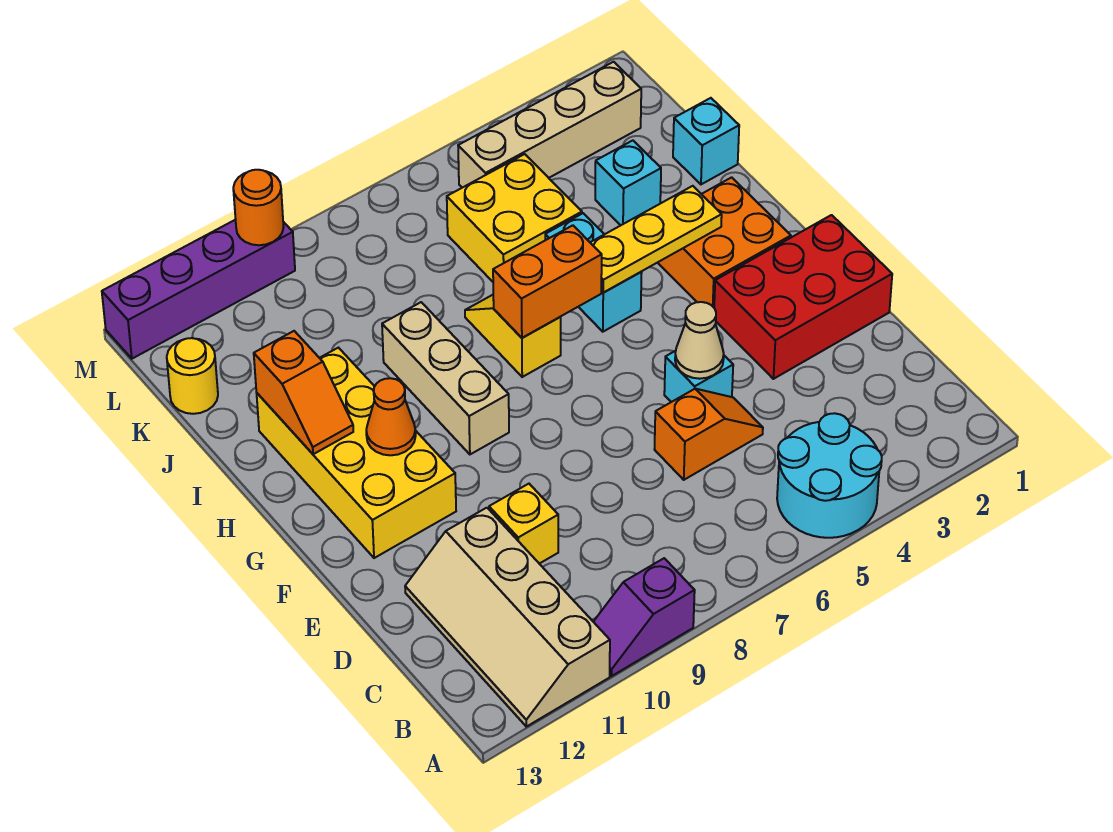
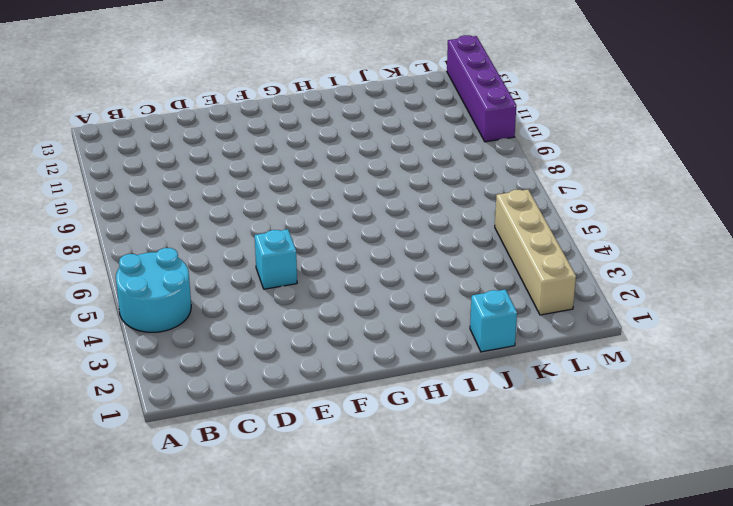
none -> purple slope A9:A10 level 1 top 9
none -> tan slope A11:D12 level 1 top 11
none -> orange slope D5:D6 level 1 top 6

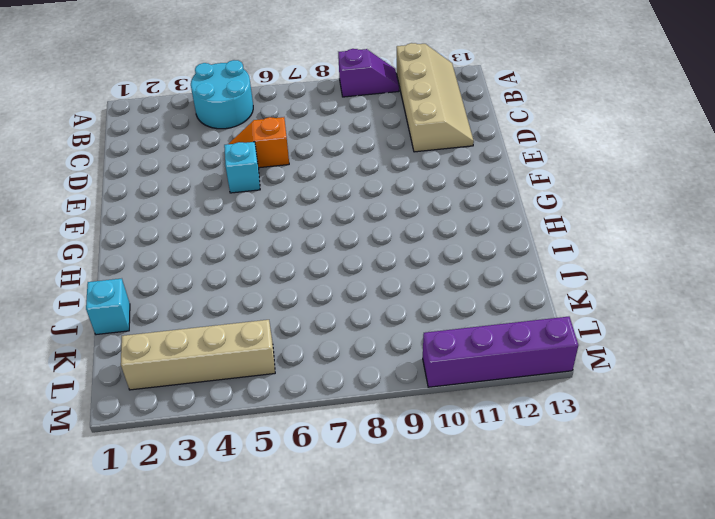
none -> yellow brick D10 level 1
none -> red brick E1:F3 level 1
none -> yellow brick F11:I12 level 1

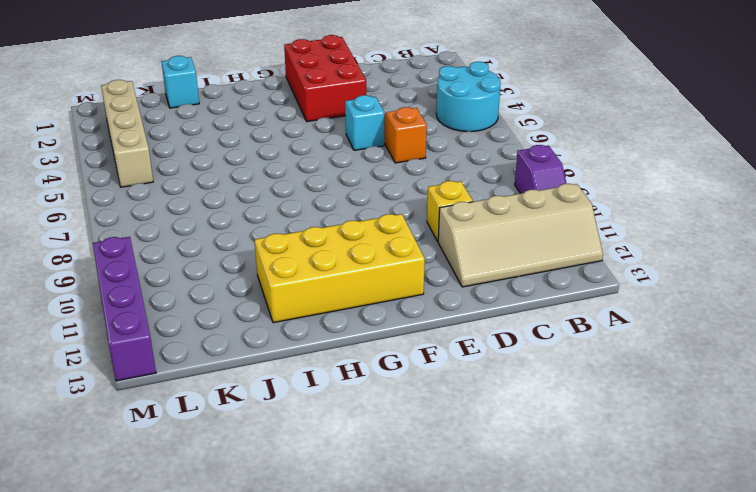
none -> orange brick G2:H3 level 1
none -> tan brick G9:I9 level 1
none -> cyan brick H5:I5 level 1

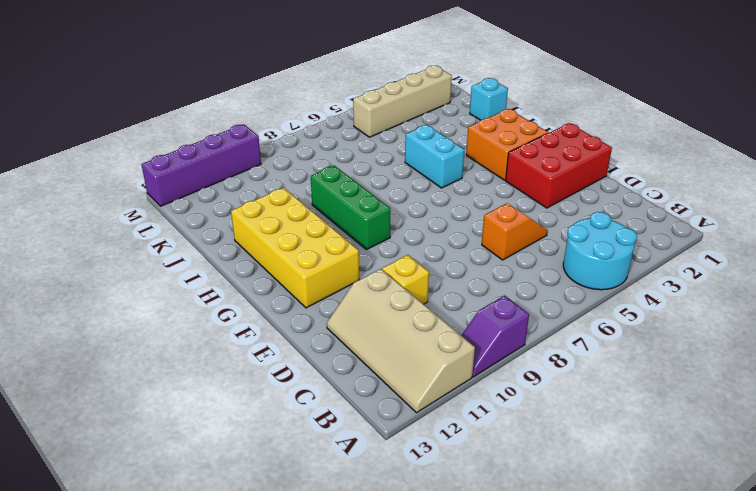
green brick G9:I9 level 1 -> tan brick G9:I9 level 1
none -> cyan brick E5 level 1
none -> yellow slope H7:I7 level 1 top H
none -> cyan brick J3 level 1

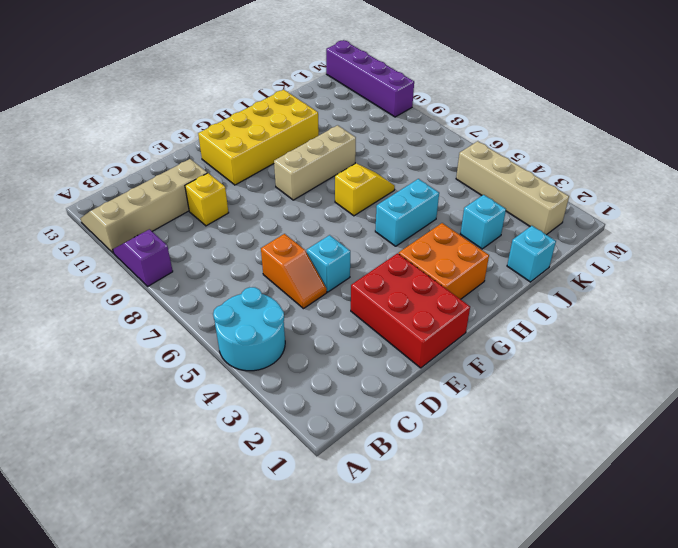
none -> yellow brick J5:K6 level 1
none -> yellow round brick K13 level 1
none -> tan cone E5 level 2

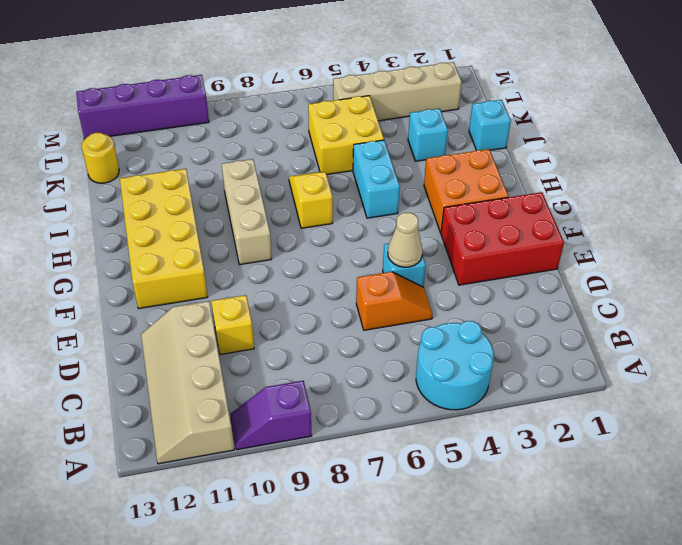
none -> orange cone G11 level 2
none -> yellow plate H3:H5 level 2
none -> orange brick H6:H7 level 2

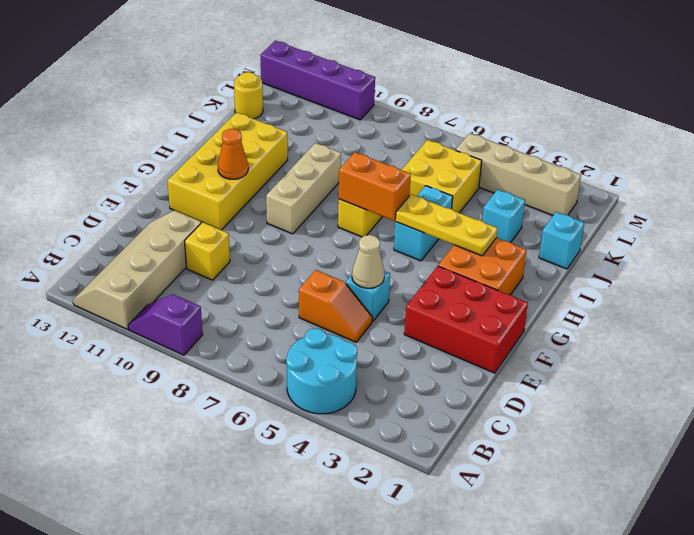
none -> orange slope H12:I12 level 2 top I
none -> orange round brick M10 level 2

